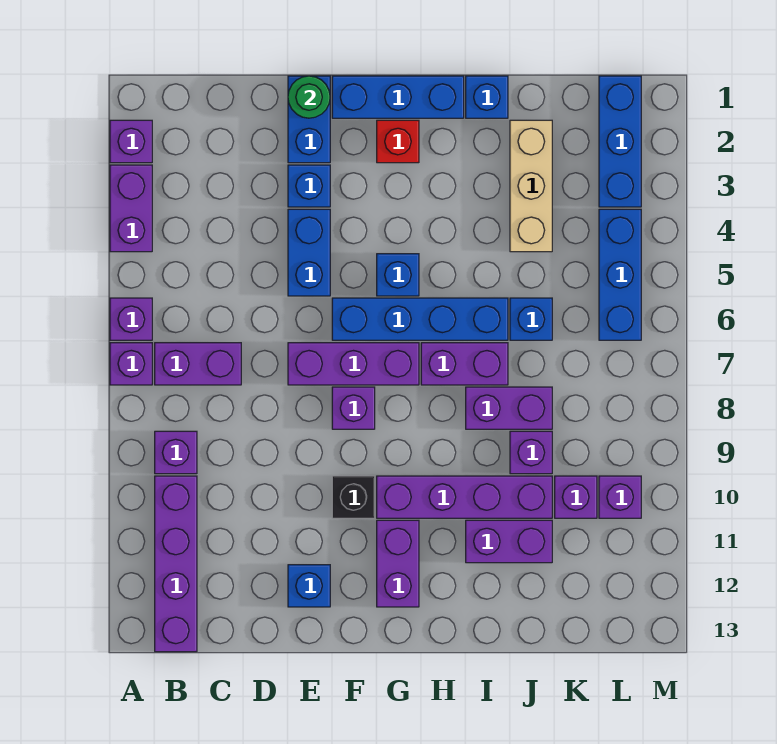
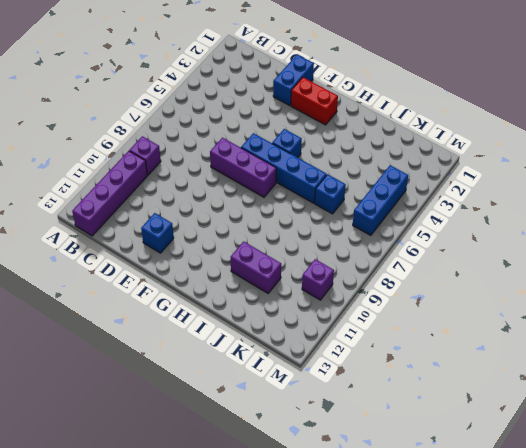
red brick F2:G2 level 1 -> red brick G2 level 1
none -> purple brick A2 level 1
none -> purple brick A3:A4 level 1
none -> purple brick A6 level 1
none -> purple brick A7 level 1

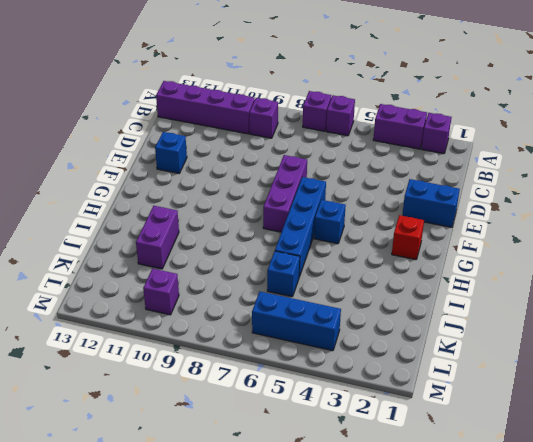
none -> purple brick B7:C7 level 1
none -> blue brick E3 level 1
none -> blue brick E4:E5 level 1
none -> blue brick F1:H1 level 1

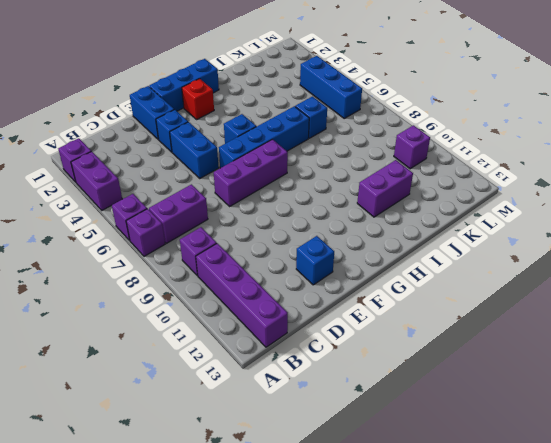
none -> purple brick F8 level 1
none -> black brick F10 level 1
none -> purple brick G10:J10 level 1
none -> purple brick G11:G12 level 1

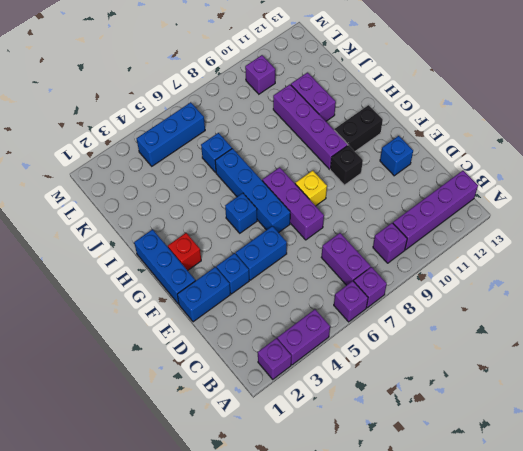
yellow brick F8 level 1 -> purple brick F8 level 1
black brick G11:G12 level 1 -> purple brick G11:G12 level 1
none -> purple brick H7:I7 level 1
none -> blue brick I1 level 1
none -> purple brick I8:J8 level 1
none -> tan brick J2:J4 level 1

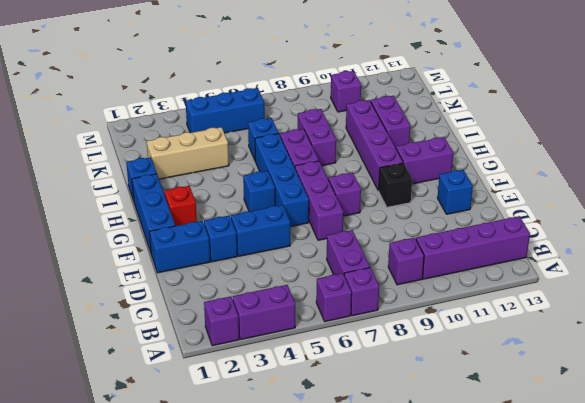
none -> purple brick J9 level 1
none -> purple brick K10 level 1
none -> blue brick L1:L3 level 1
none -> green round brick E1 level 2

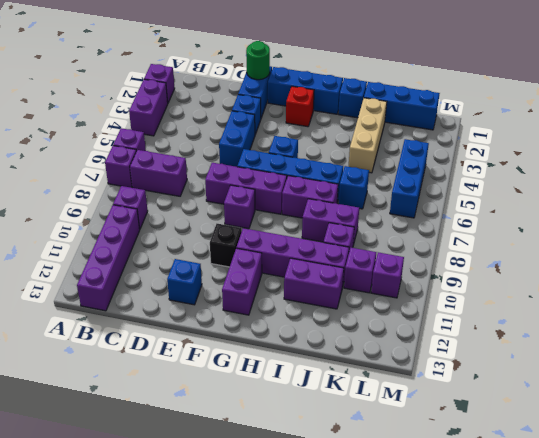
blue brick J1:L1 level 1 -> blue brick L1:L3 level 1

